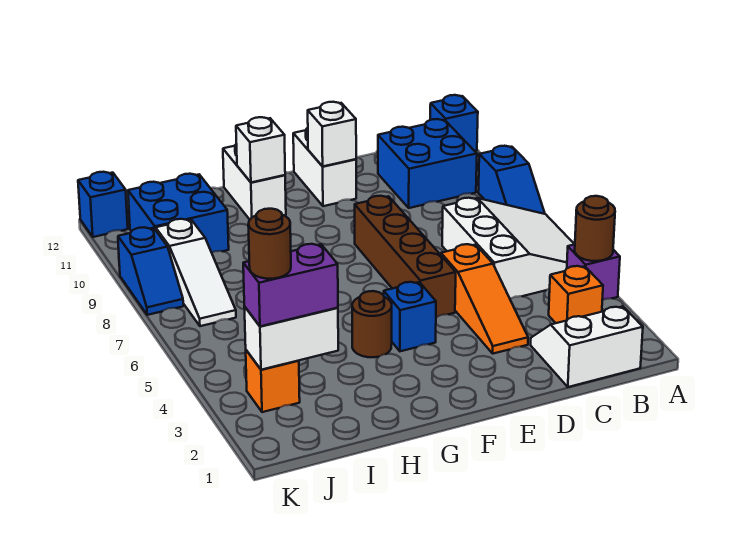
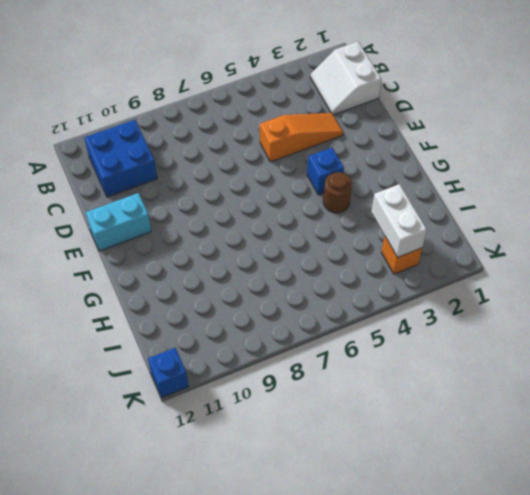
cyan brick E11:E12 level 1 -> white brick E11:E12 level 1
none -> purple brick A4 level 1
none -> white slope A5:C7 level 1 top C
none -> blue slope A8:A9 level 1 top 9

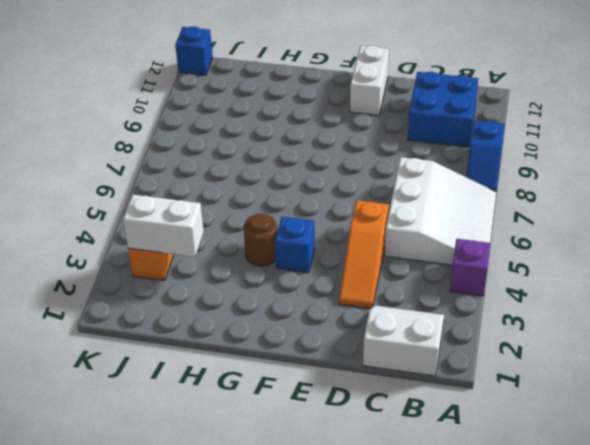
none -> blue brick A12 level 1
none -> orange brick B3 level 1
none -> brown brick E5:E8 level 1

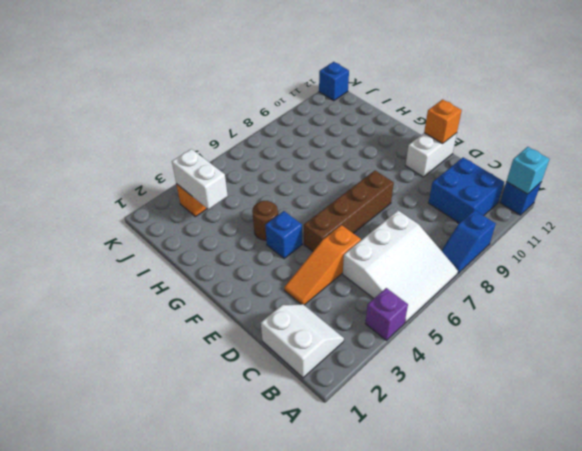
cyan brick A12 level 2 -> none
orange brick E12 level 2 -> orange brick B3 level 1
none -> white brick G11:G12 level 1
none -> blue brick I10:J11 level 1
none -> white slope J7:J9 level 1 top 9

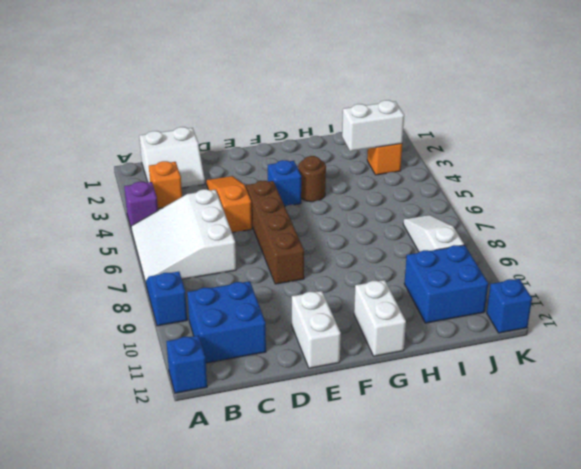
none -> blue slope K8:K9 level 1 top 9
none -> brown round brick A4 level 2
none -> white brick E11 level 2

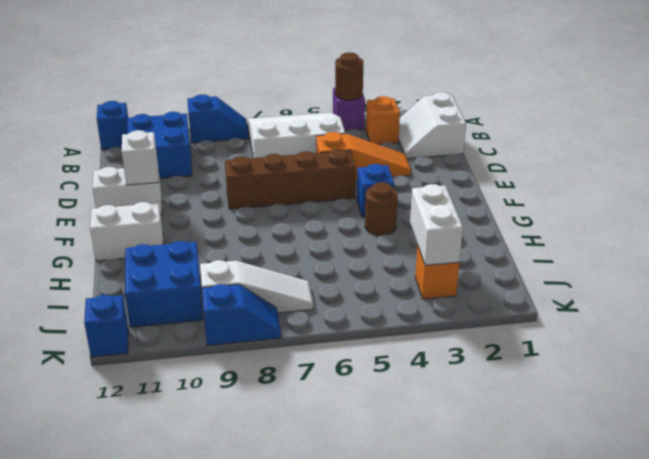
none -> white brick G11 level 2
none -> purple brick I3:J3 level 3
none -> brown round brick J3 level 4

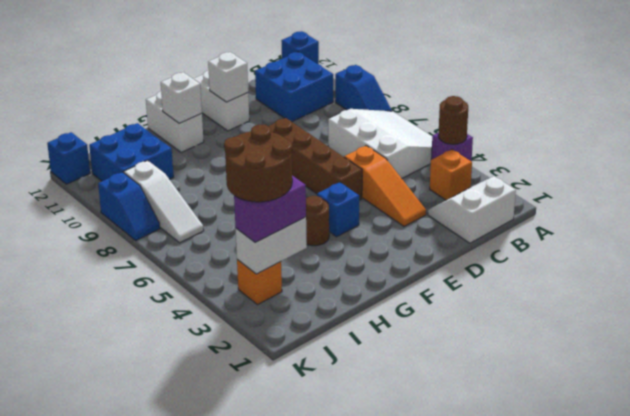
brown round brick I3:J4 level 4 -> brown round brick J3 level 4

